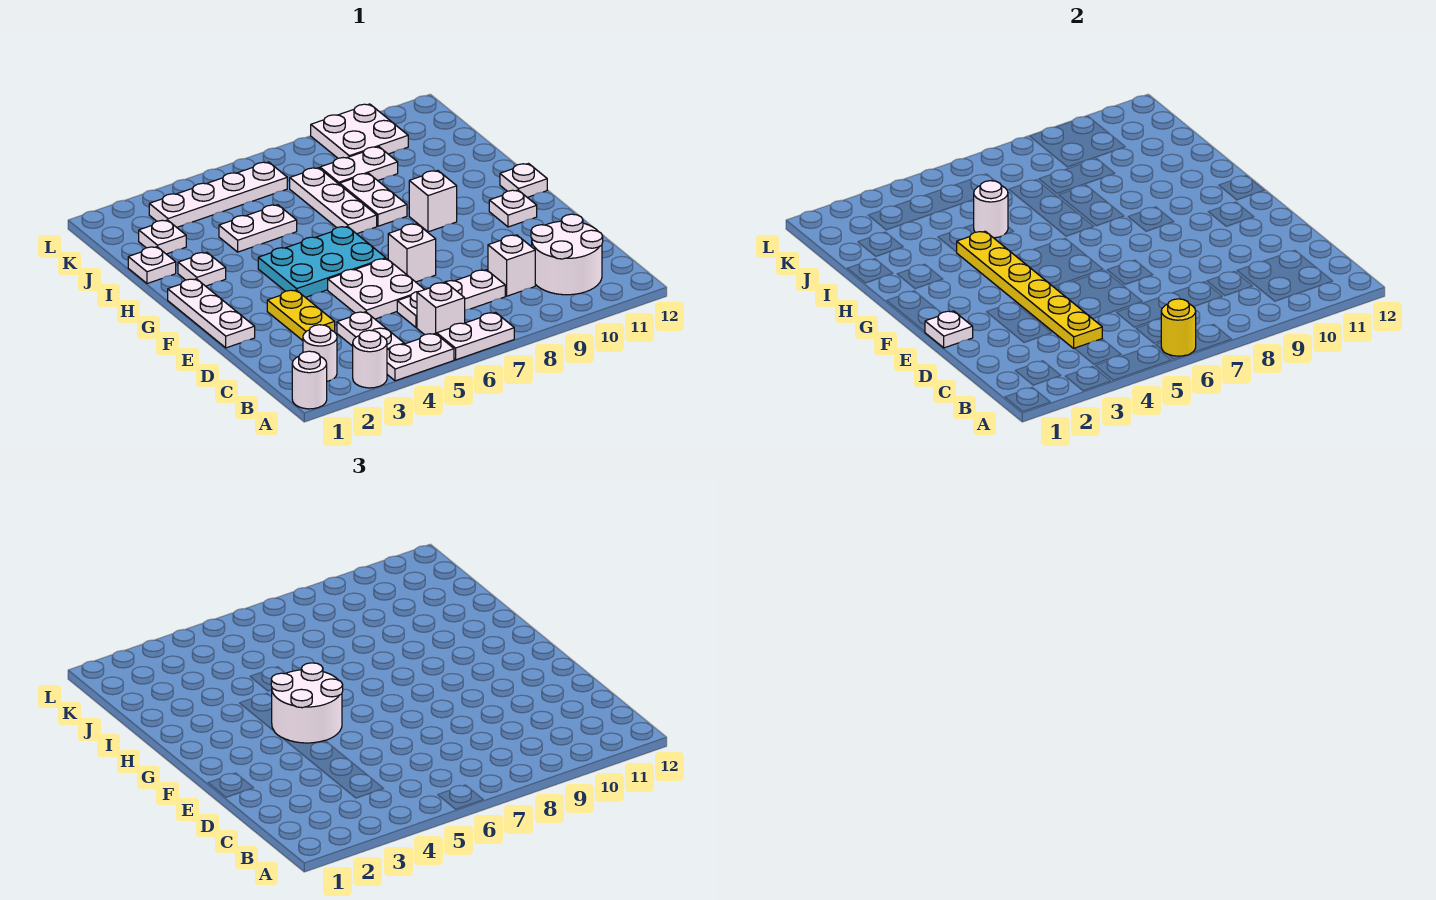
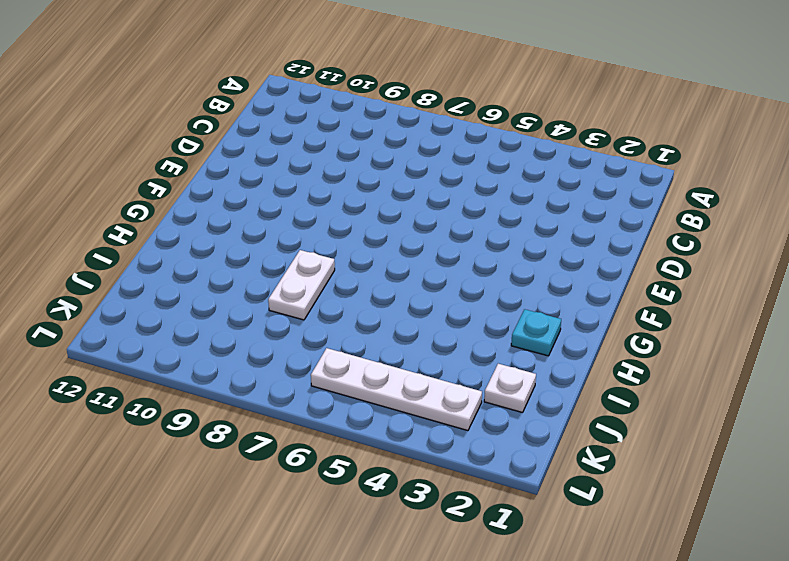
cyan plate H2 level 1 -> white plate H2 level 1
none -> white round brick A1 level 1
none -> white round brick A3 level 1
none -> white plate A4:A5 level 1
none -> white plate A6:A7 level 1

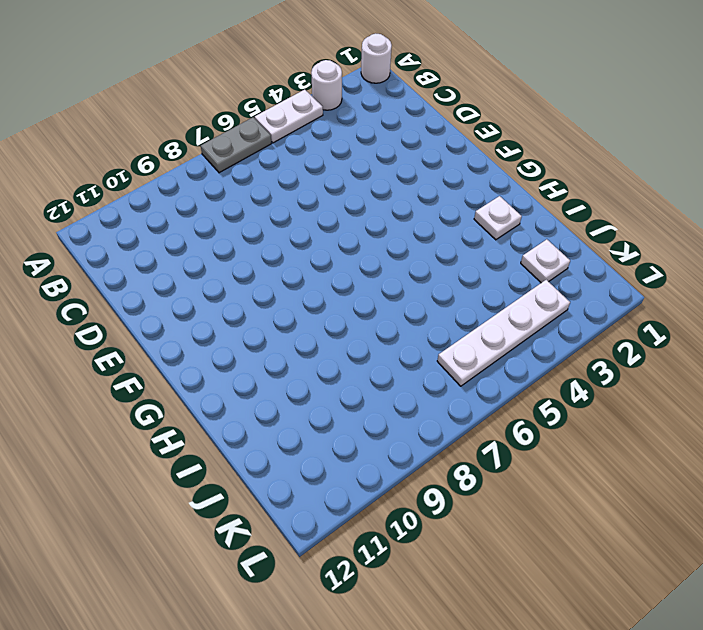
grey plate A6:A7 level 1 -> white plate A6:A7 level 1
none -> white round brick B2 level 1
none -> white plate B4:C4 level 1
none -> white brick B6 level 1
none -> white round brick B10:C11 level 1

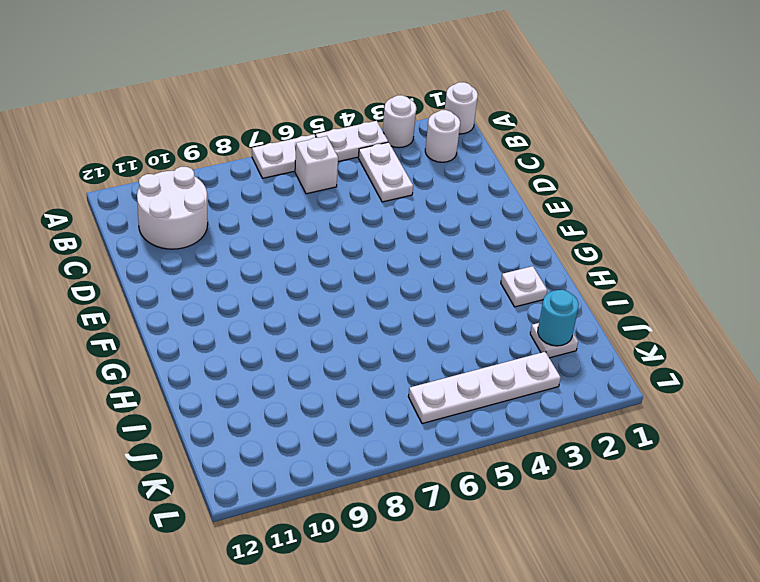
cyan round brick J2 level 2 -> none
none -> white plate C6:C8 level 1
none -> white brick C9 level 1
none -> yellow plate D3:E3 level 1
none -> white plate D5:E6 level 1

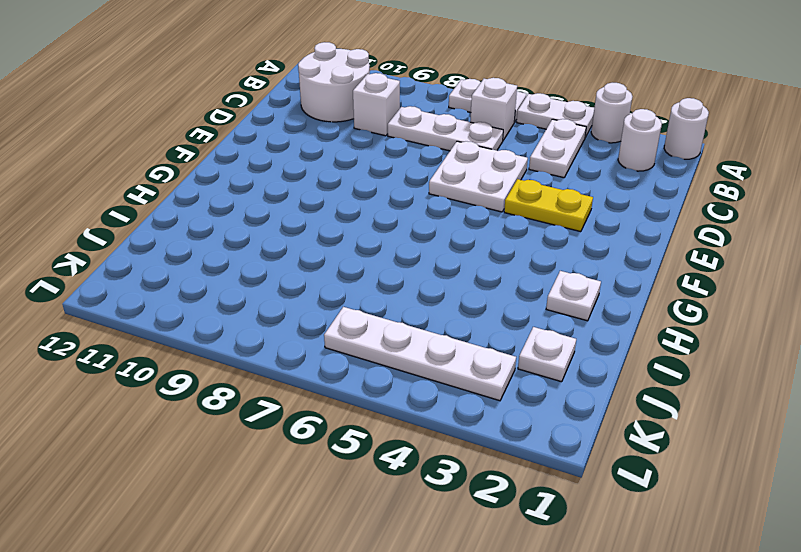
yellow plate E3:E4 level 1 -> yellow plate D3:E3 level 1
none -> white plate E1:G1 level 1
none -> white brick E7 level 1
none -> cyan plate F4:G6 level 1
none -> white plate F11 level 1

